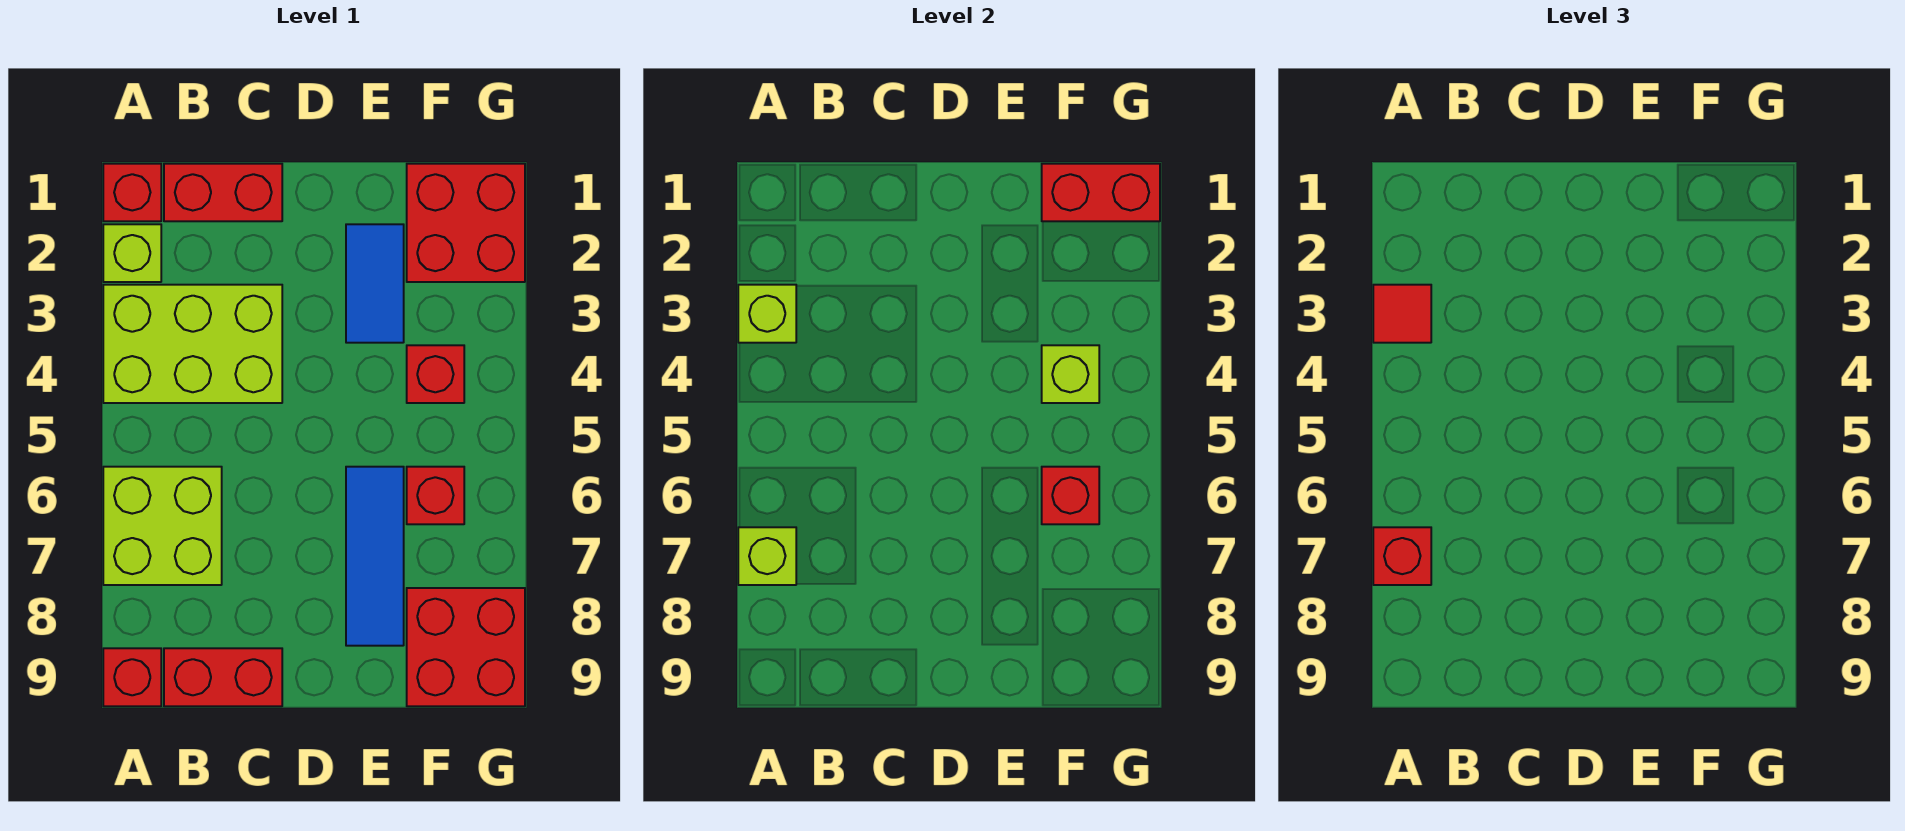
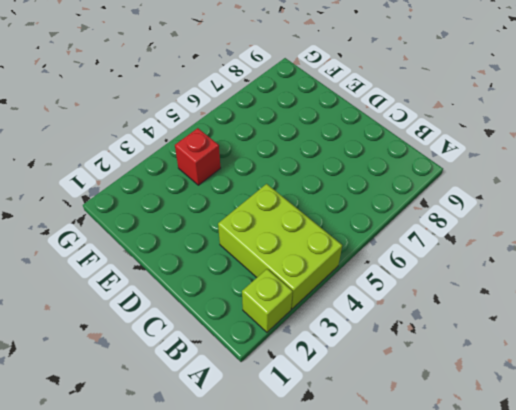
none -> red brick A1 level 1
none -> lime brick A6:B7 level 1
none -> red brick A9 level 1

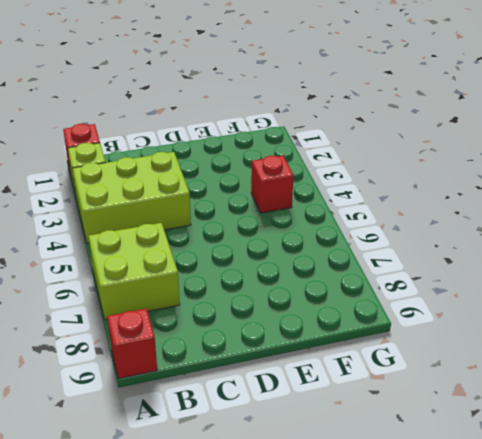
none -> red brick B1:C1 level 1
none -> red brick B9:C9 level 1
none -> blue tile E2:E3 level 1

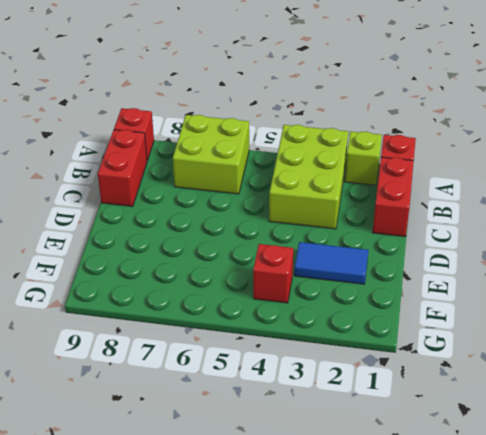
none -> blue tile E6:E8 level 1
none -> red brick F1:G2 level 1
none -> red brick F6 level 1

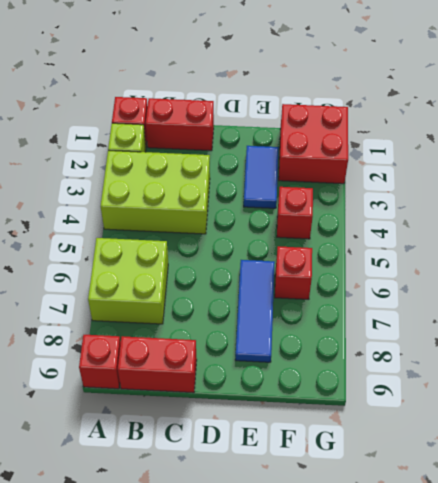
none -> red brick F8:G9 level 1
none -> lime brick A3 level 2
none -> lime brick A7 level 2

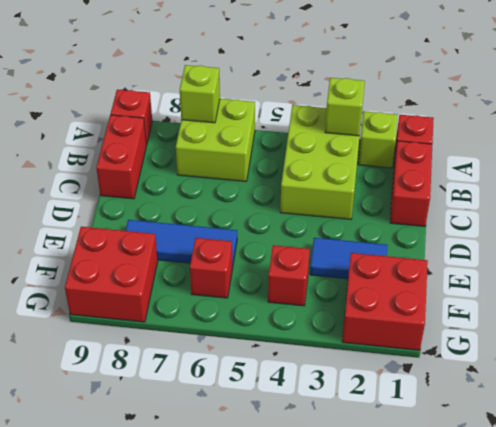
none -> red brick F1:G1 level 2
none -> lime brick F4 level 2
none -> red brick F6 level 2

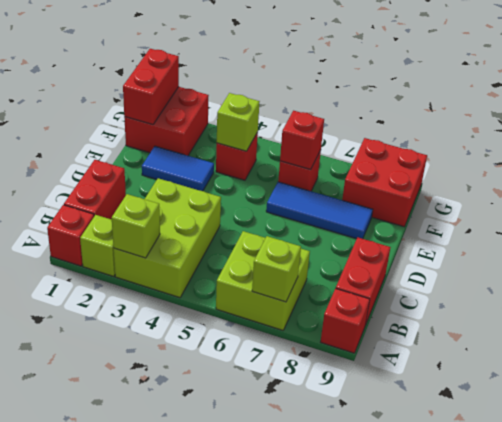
none -> red tile A3 level 3
none -> red brick A7 level 3

